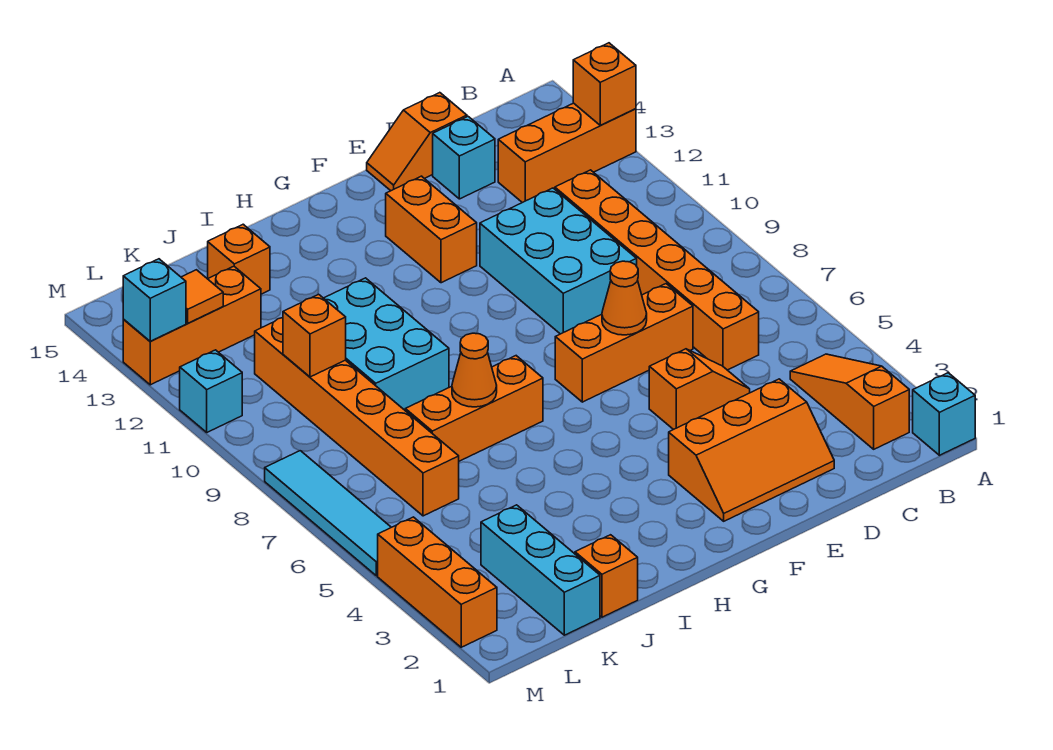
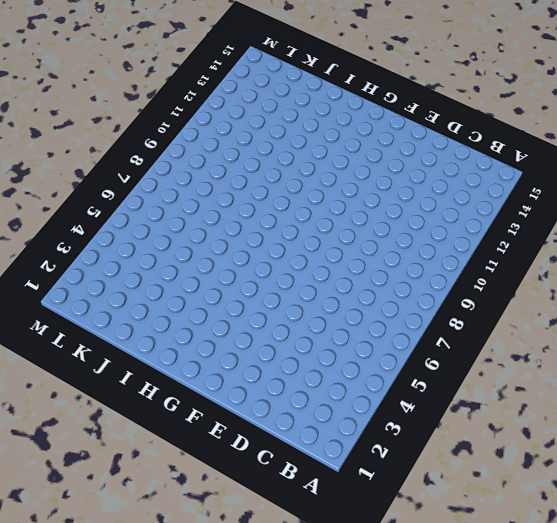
none -> cyan brick A1 level 1
none -> orange brick A13:C13 level 1
none -> orange slope B2:B4 level 1 top 2

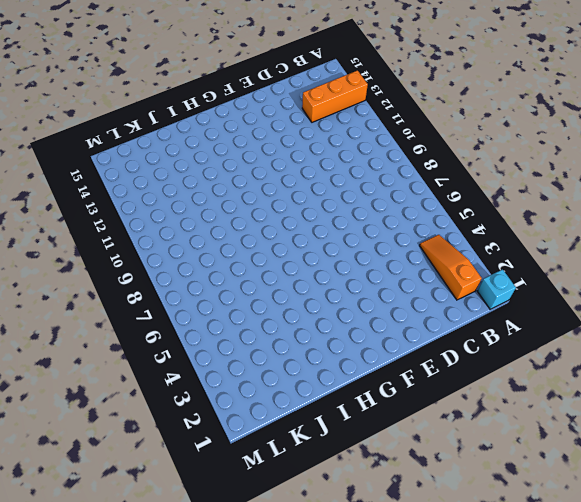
none -> orange brick C6:C11 level 1
none -> orange slope D2:F3 level 1 top 3
none -> orange slope D5:E5 level 1 top E

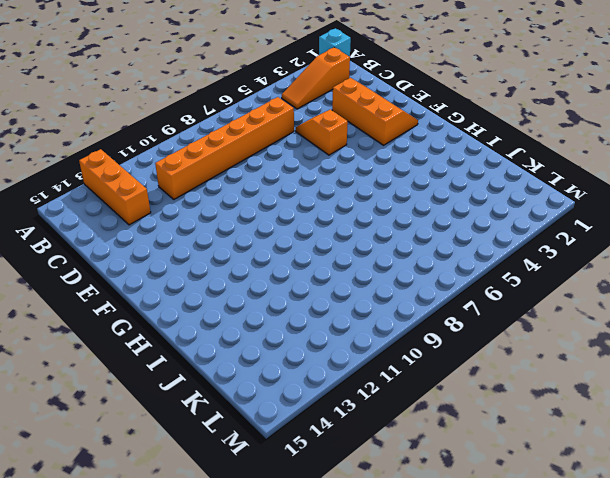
none -> orange brick D7:F7 level 1
none -> cyan brick D9:E11 level 1
none -> cyan brick D14 level 1

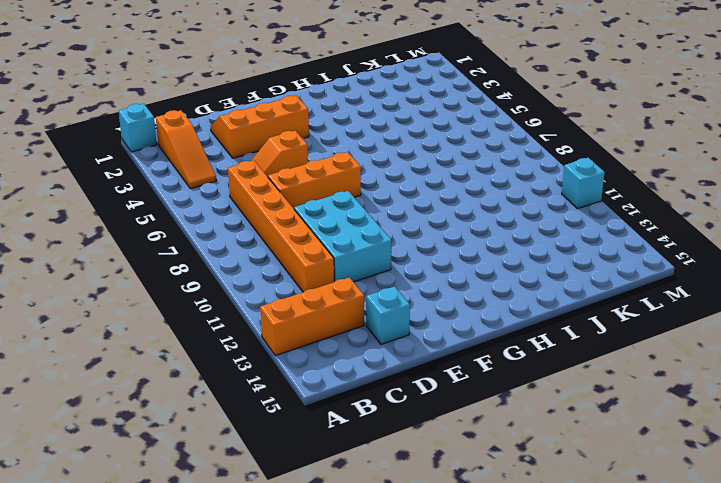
none -> orange slope D15:E15 level 1 top D
none -> orange brick F12:F13 level 1
none -> orange brick H7:J7 level 1

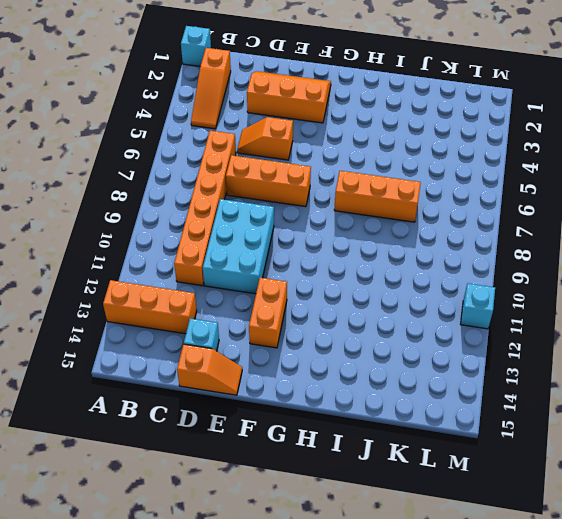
none -> cyan brick I9:J11 level 1
none -> orange brick J1 level 1
none -> orange brick J14 level 1

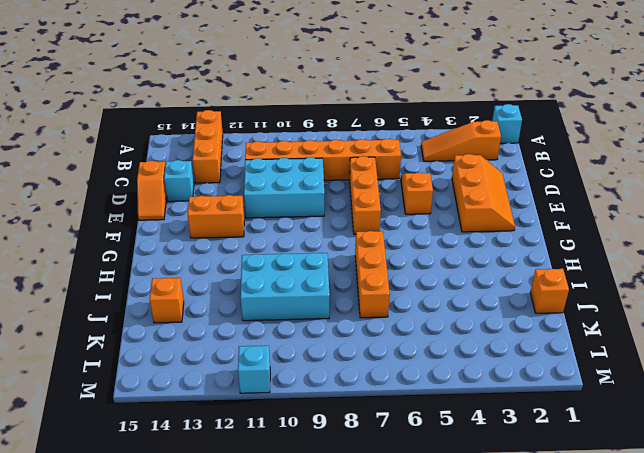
none -> cyan brick K1:K3 level 1
none -> orange brick K6:K11 level 1
none -> orange brick K13:M13 level 1

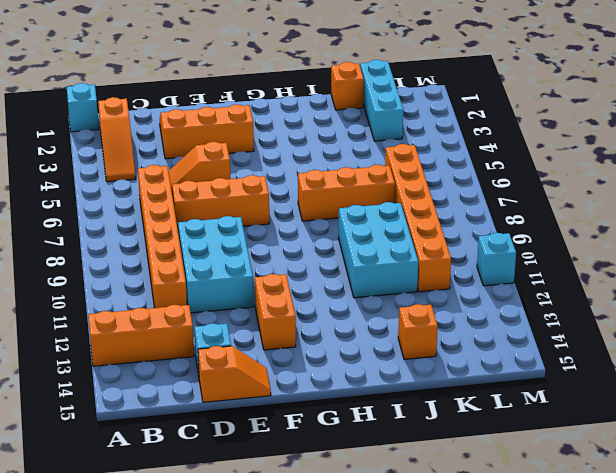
none -> orange brick K13:M13 level 1
none -> orange brick M2:M4 level 1
none -> cyan tile M5:M8 level 1

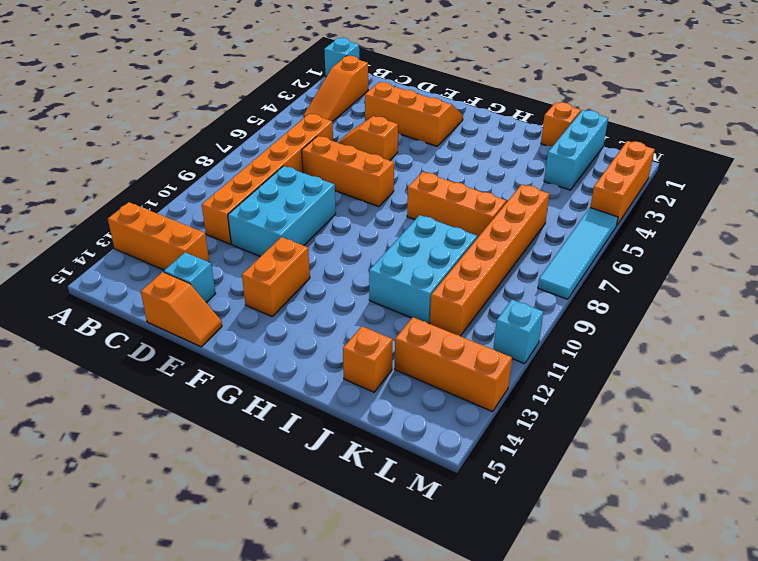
none -> orange brick A13 level 2
none -> orange cone E7 level 2
none -> orange cone I7 level 2

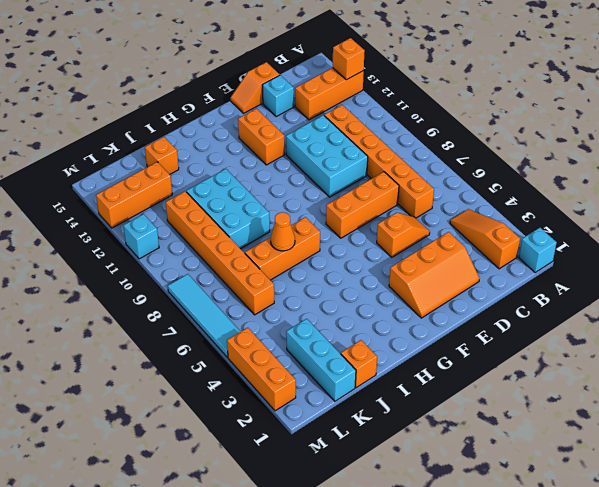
none -> orange cone E7 level 2
none -> orange brick K10 level 2
none -> orange tile L13 level 2

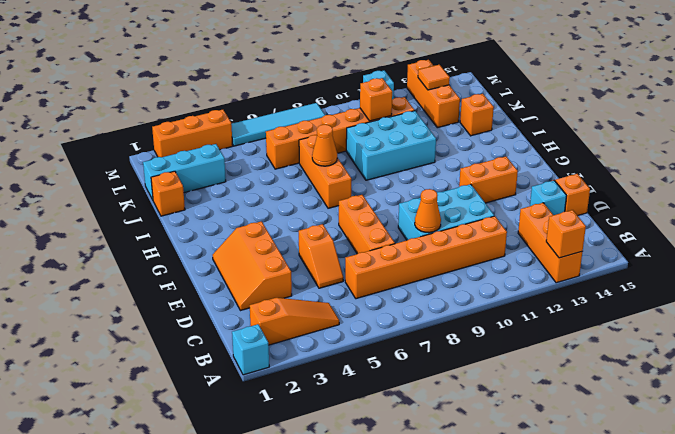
orange cone D9 level 2 -> orange cone E7 level 2
none -> cyan brick M13 level 2

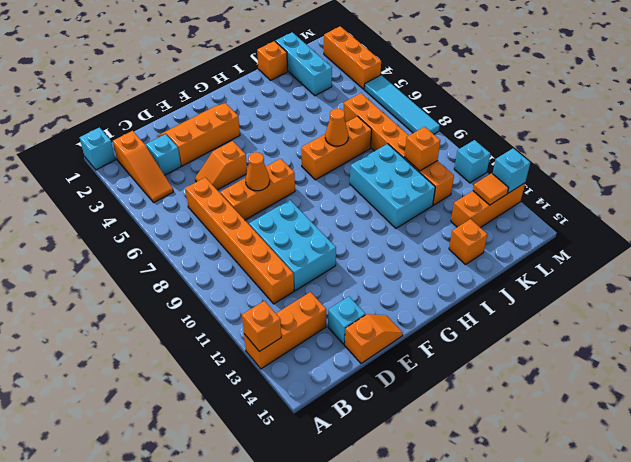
cyan brick C3 level 1 -> none
none -> orange brick F12:F13 level 1

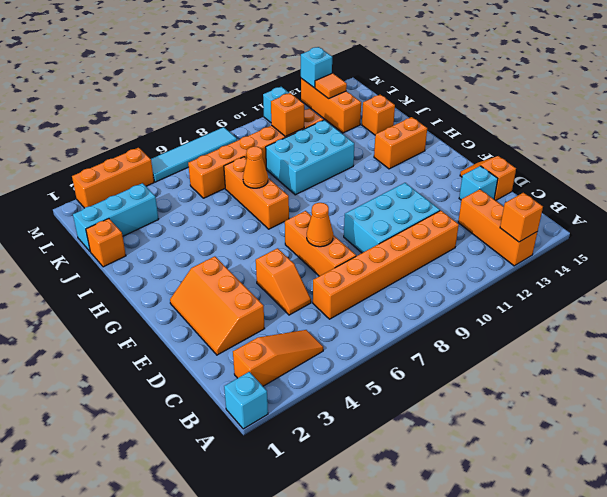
orange brick H13:H14 level 1 -> orange brick F12:F13 level 1

